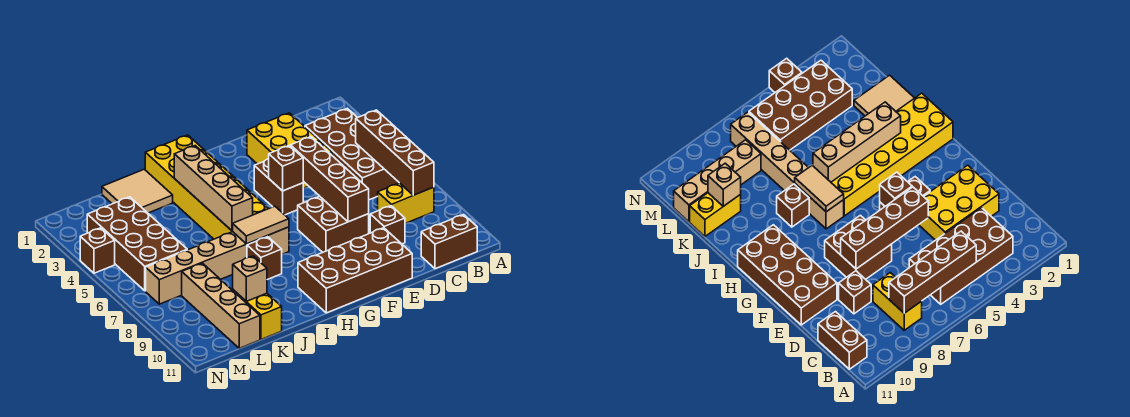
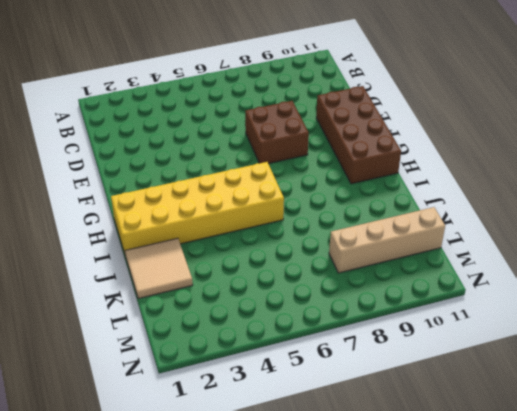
none -> brown brick B3:C6 level 1
none -> yellow brick B8:C8 level 1
none -> brown brick B11:C11 level 1

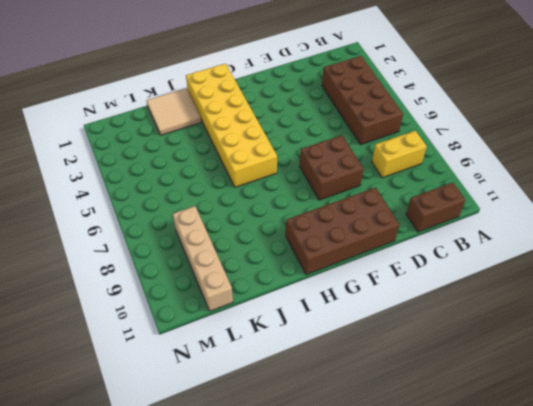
none -> yellow brick D2:E4 level 1
none -> brown brick D9 level 1
none -> brown brick F4:F5 level 1

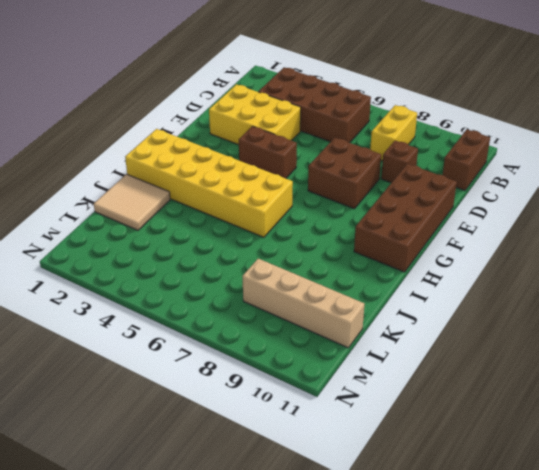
none -> tan brick H7:M7 level 1
none -> brown brick I8 level 1
none -> yellow brick K10:K11 level 1

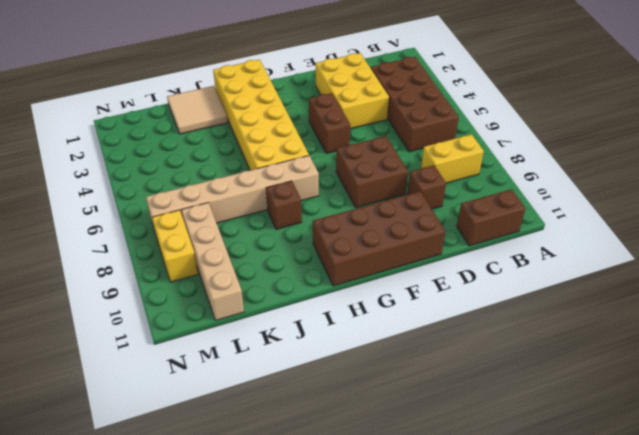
yellow brick M8:M9 level 1 -> yellow brick K10:K11 level 1
none -> brown brick L3:M6 level 1
none -> brown brick N4 level 1
none -> brown brick B5:B8 level 2

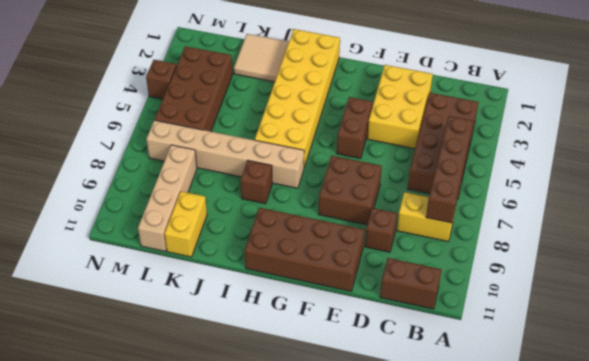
none -> brown brick E5:E8 level 2
none -> brown brick F5 level 2
none -> tan tile H7:I7 level 2

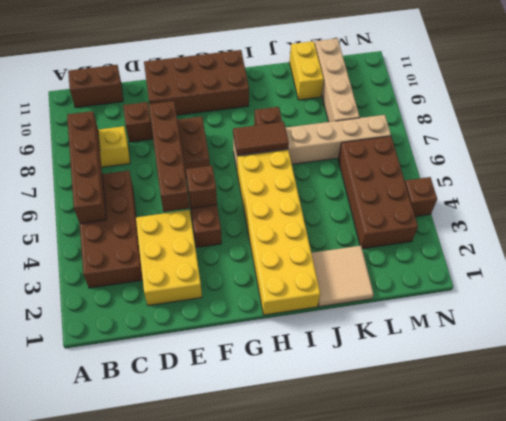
brown tile H7:I7 level 2 -> tan tile H7:I7 level 2
none -> tan brick I3:I6 level 2
none -> tan brick K10 level 2

